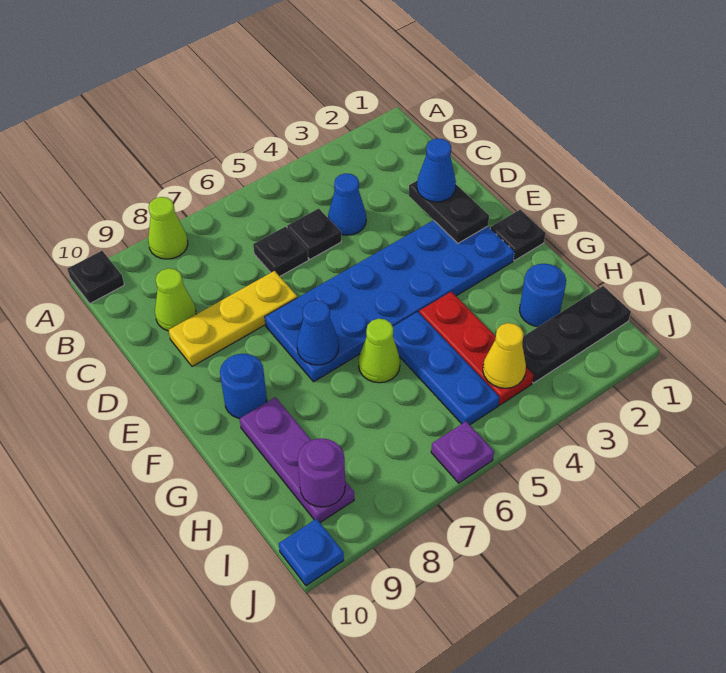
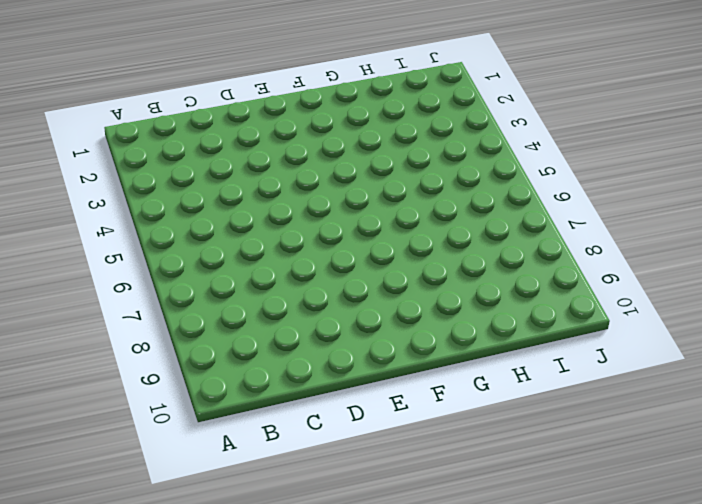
none -> lime cone A8 level 1
none -> black plate A10 level 1
none -> blue cone C4 level 1

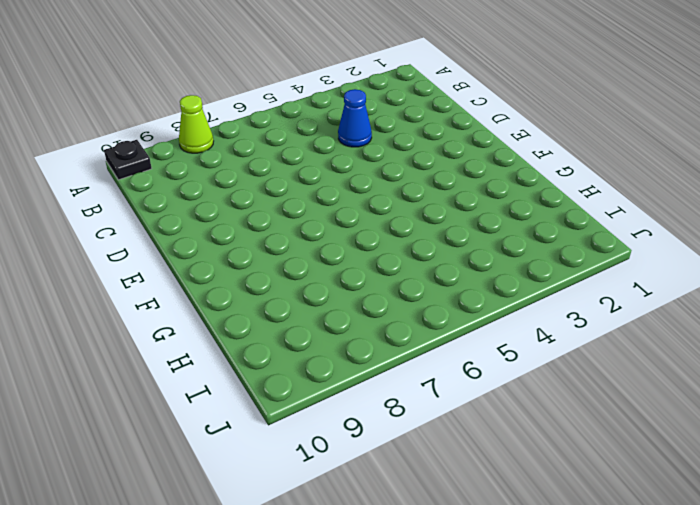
none -> black plate C5 level 1
none -> black plate C6 level 1
none -> lime cone C9 level 1

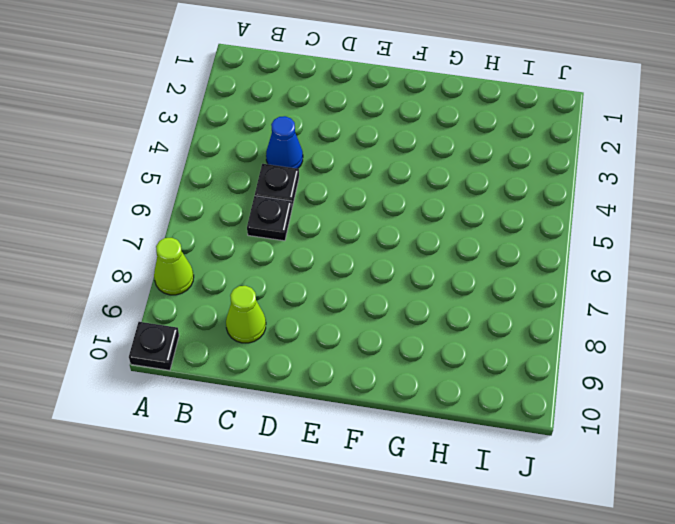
none -> yellow plate D7:D9 level 1
none -> blue plate E2:F7 level 1
none -> black plate F1 level 1

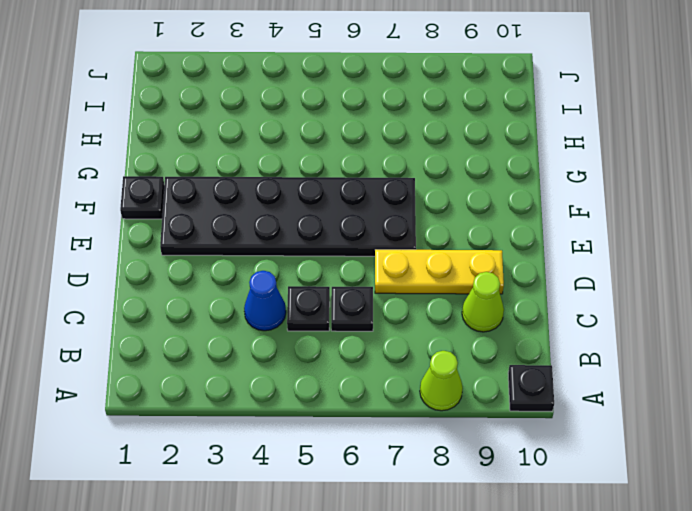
black plate E2:F7 level 1 -> blue plate E2:F7 level 1
none -> blue round brick F9 level 1
none -> red plate G4:I4 level 1
none -> blue plate G5:I5 level 1

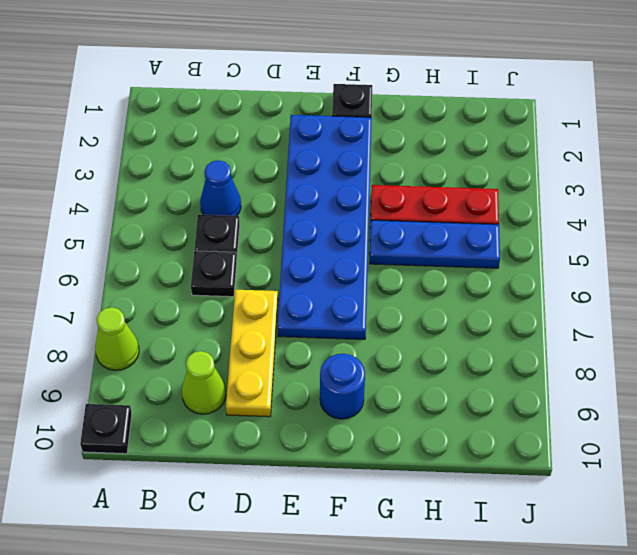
none -> lime cone G6 level 1
none -> purple plate G9:I9 level 1
none -> blue round brick H2 level 1

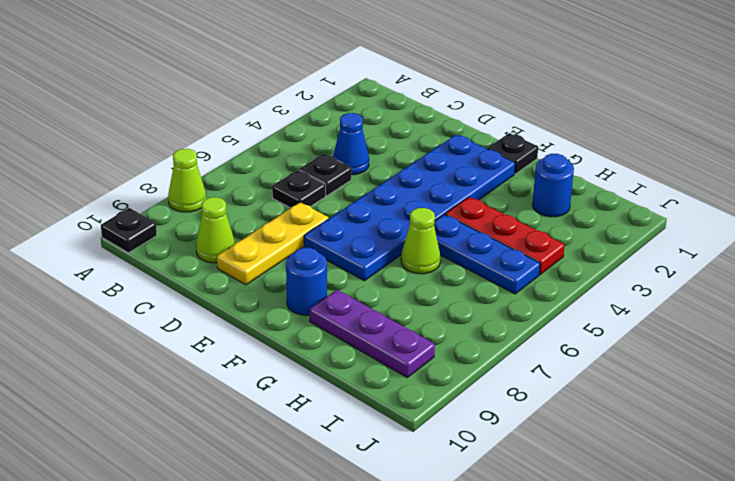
none -> black plate I1:I3 level 1
none -> purple plate J6 level 1
none -> blue plate J10 level 1

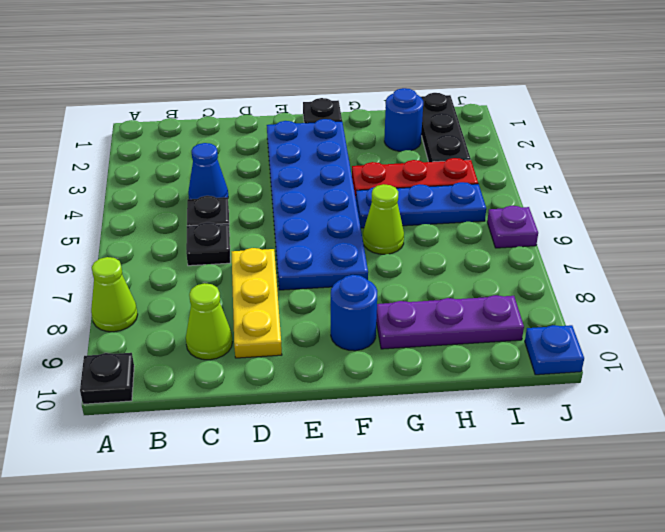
none -> black plate D2:E2 level 2
none -> blue cone F7 level 2
none -> yellow cone I4 level 2

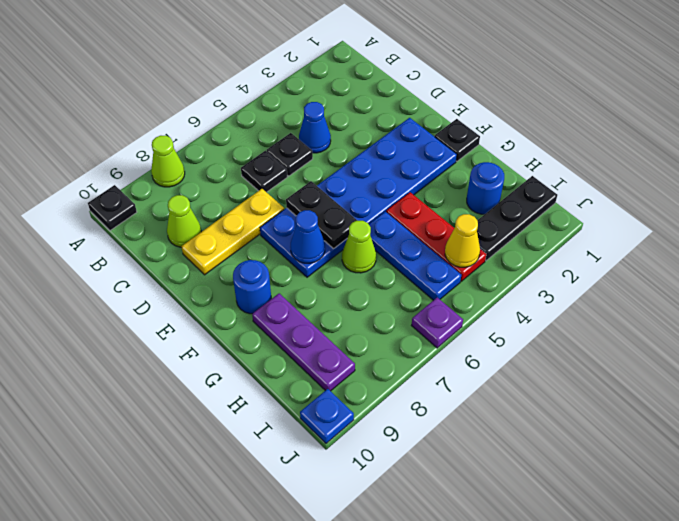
black plate E6:F6 level 2 -> black plate D2:E2 level 2
none -> purple round brick I9 level 2
none -> blue cone D2 level 3

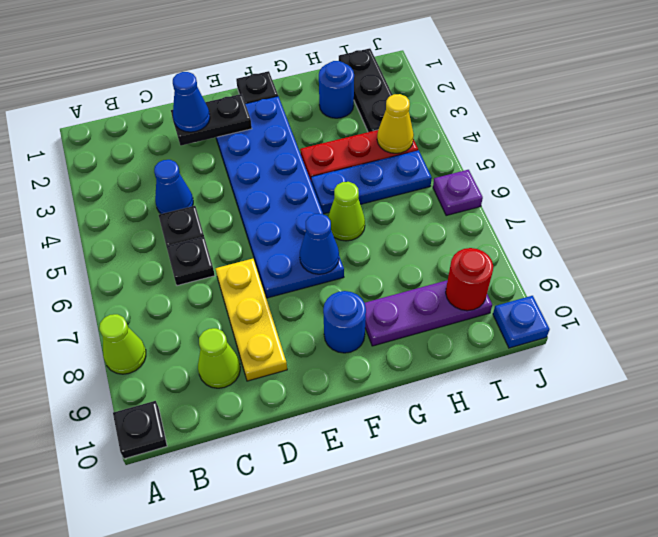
red round brick I9 level 2 -> purple round brick I9 level 2

